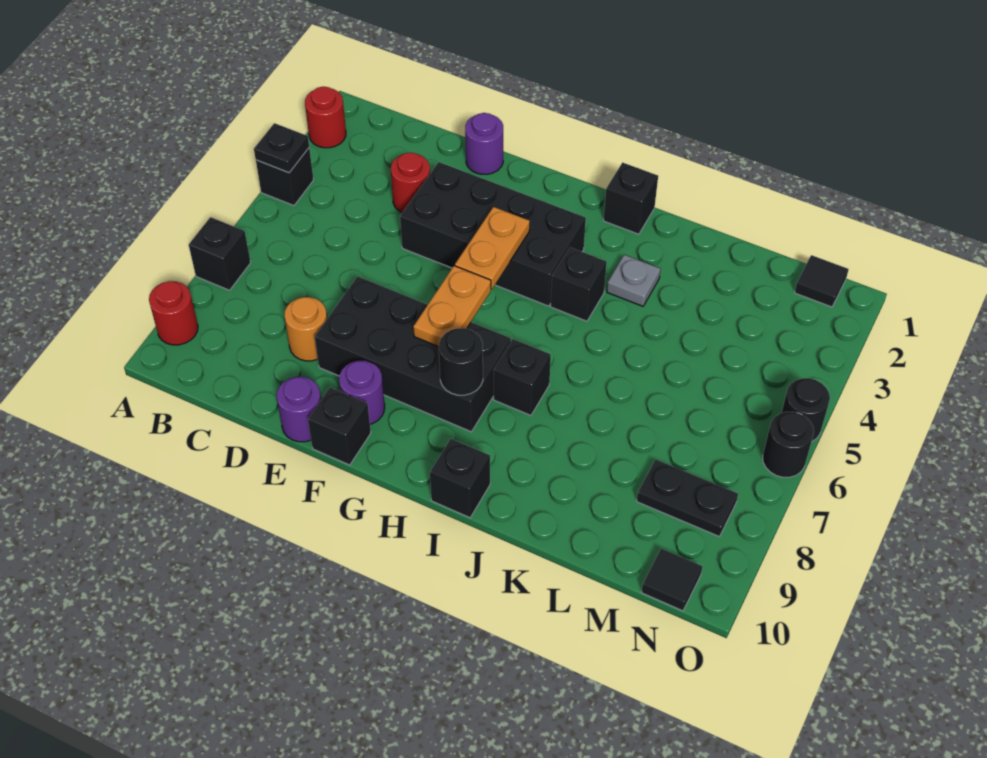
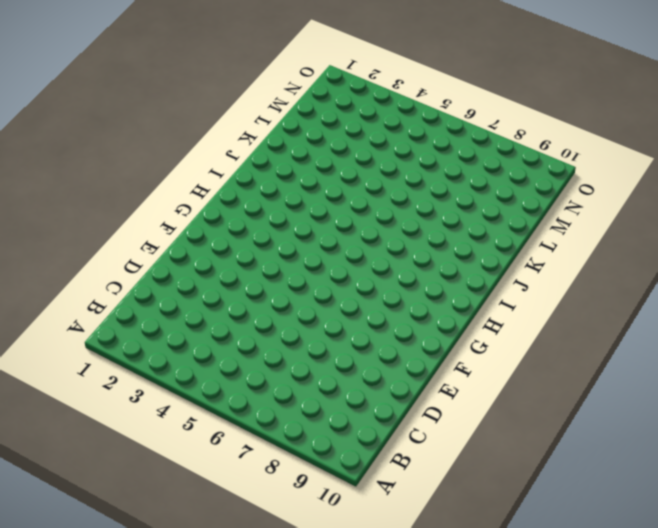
none -> red round brick A2 level 1
none -> black brick A4 level 1
none -> black brick A7 level 1

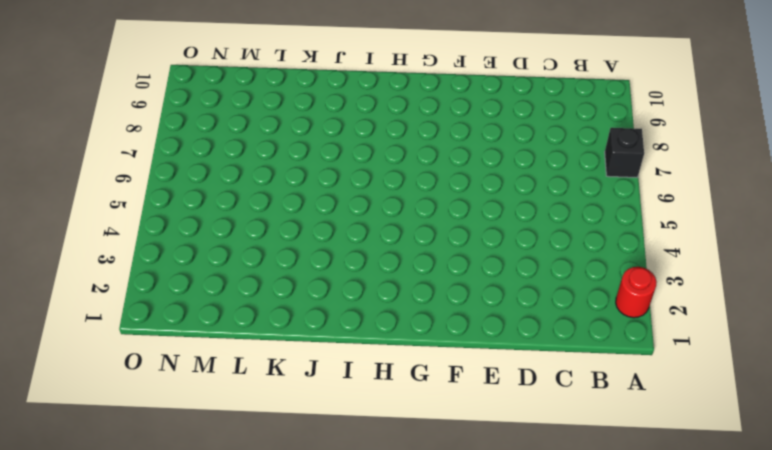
none -> black brick A4 level 1
none -> red round brick A9 level 1
none -> red round brick D3 level 1

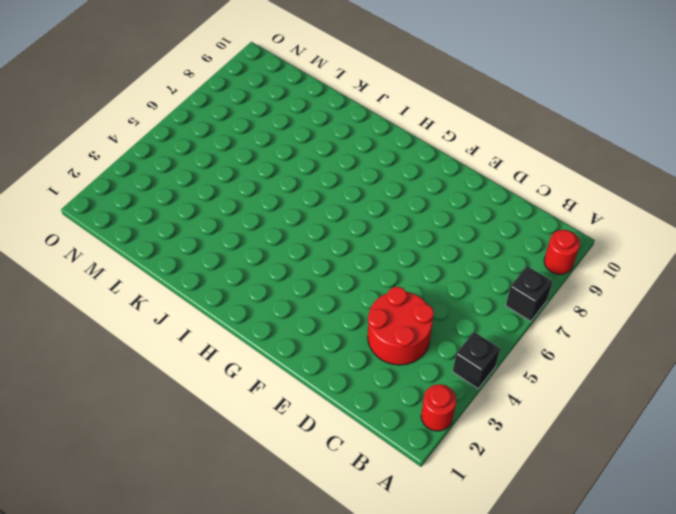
red round brick C3:D4 level 1 -> red round brick D3 level 1
none -> orange round brick D8 level 1
none -> purple round brick E1 level 1
none -> black brick E3:H4 level 1

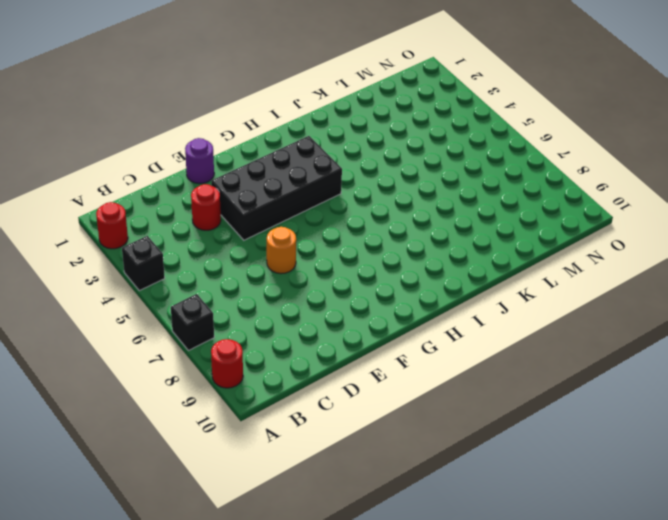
orange round brick E6 level 1 -> orange round brick D8 level 1
none -> black brick E7:H8 level 1
none -> purple round brick E10 level 1
none -> purple round brick F9 level 1

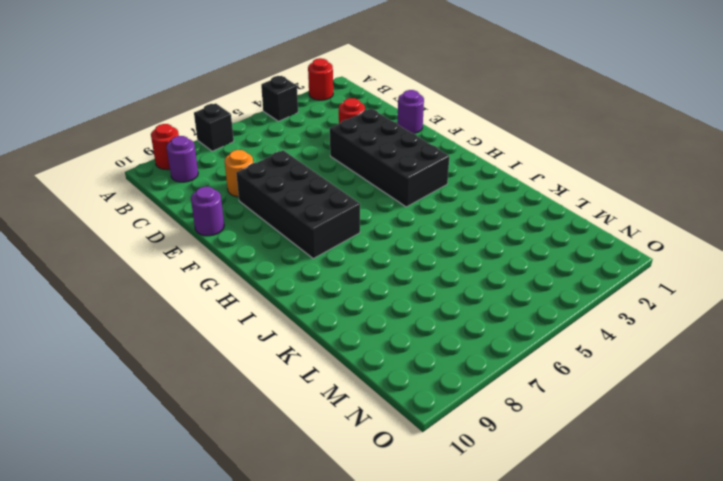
purple round brick B9 level 1 -> purple round brick F9 level 1
none -> black brick F10 level 1
none -> black brick I1 level 1
none -> black brick I4 level 1

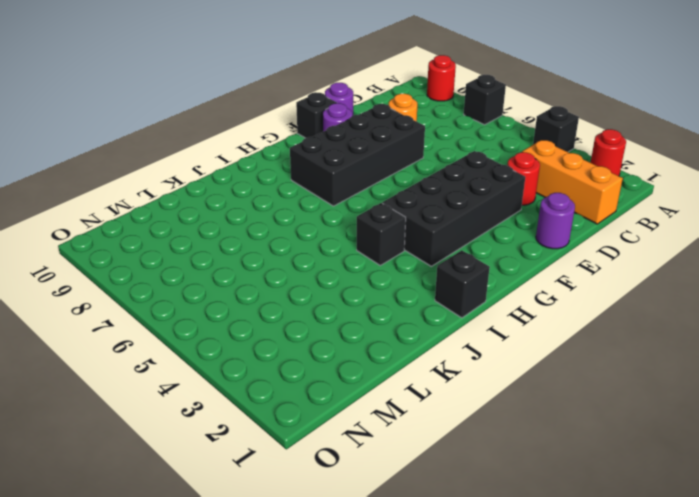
orange brick C1:C3 level 1 -> none
none -> black brick I7 level 1
none -> black brick I10 level 1
none -> grey plate J3 level 1

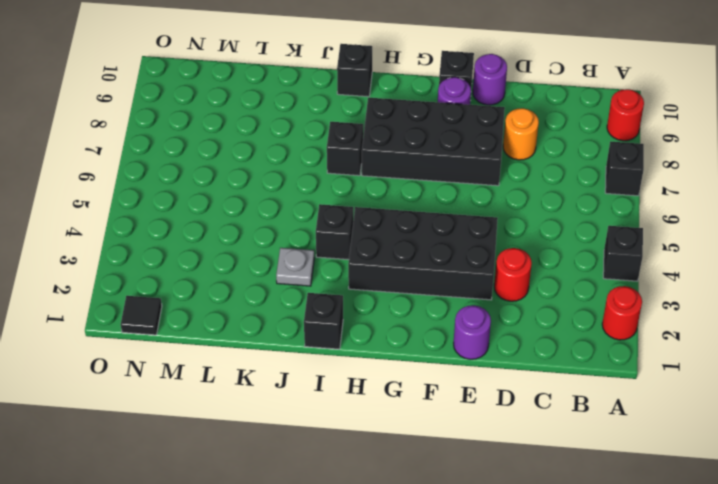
none -> black plate M8:N8 level 1
none -> black tile N10 level 1
none -> black round brick O5 level 1

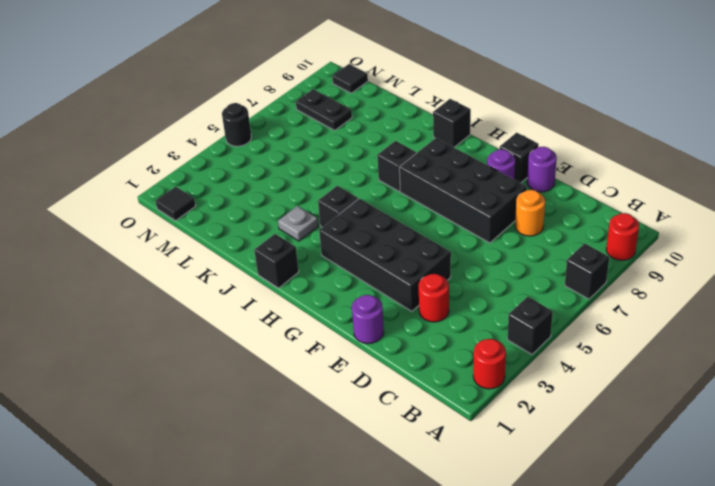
none -> black round brick O6 level 1
none -> black plate A4 level 2
none -> orange plate G4:G5 level 2

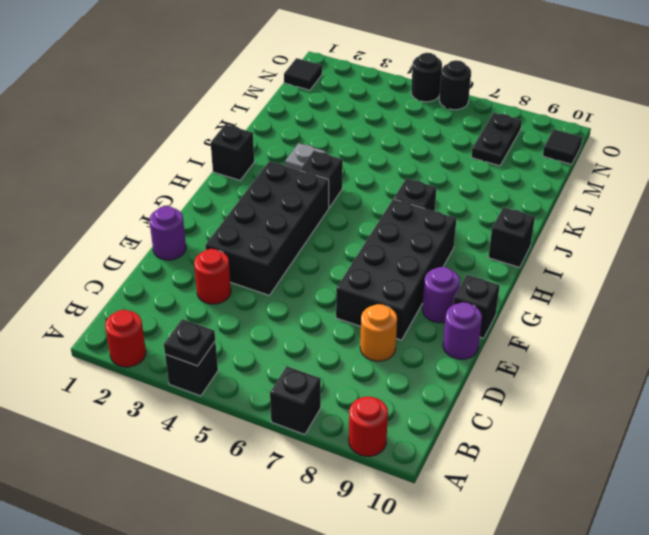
none -> orange plate G4:G5 level 2
none -> orange plate G6:G7 level 2
none -> black round brick H8 level 2

